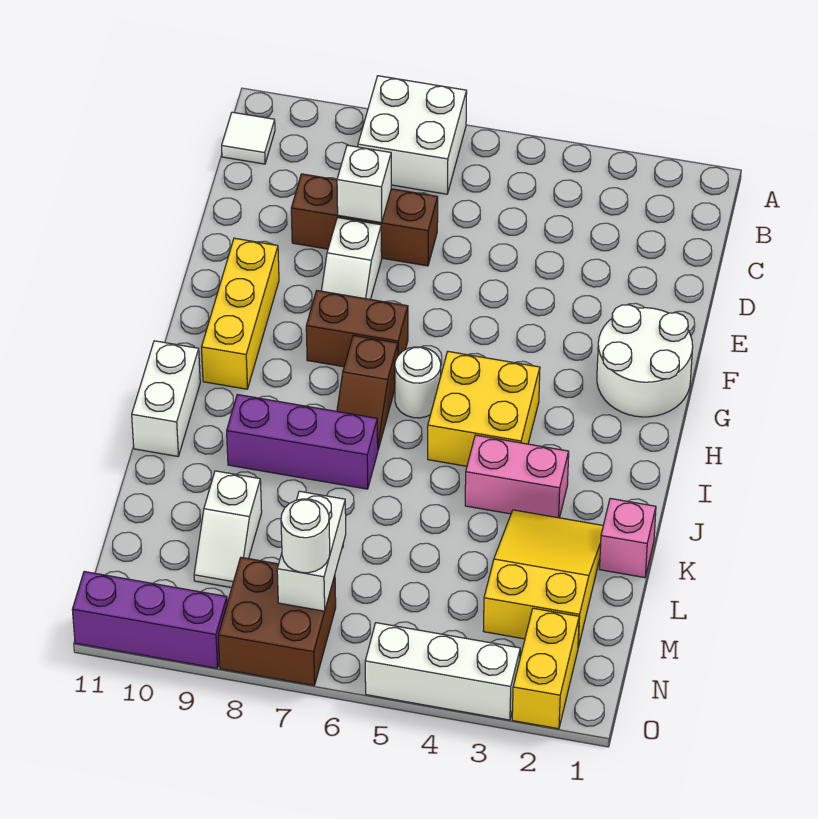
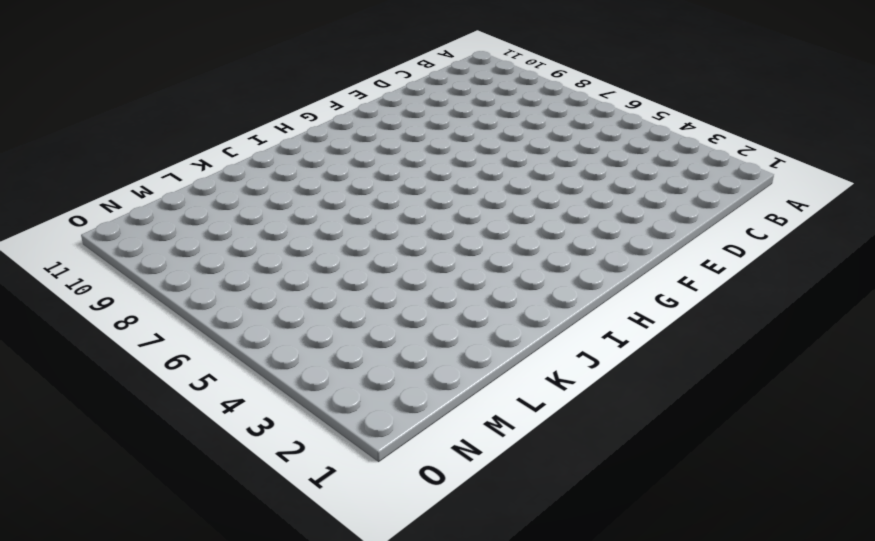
none -> white brick A7:B8 level 1
none -> white tile B11 level 1
none -> brown brick D7:D9 level 1

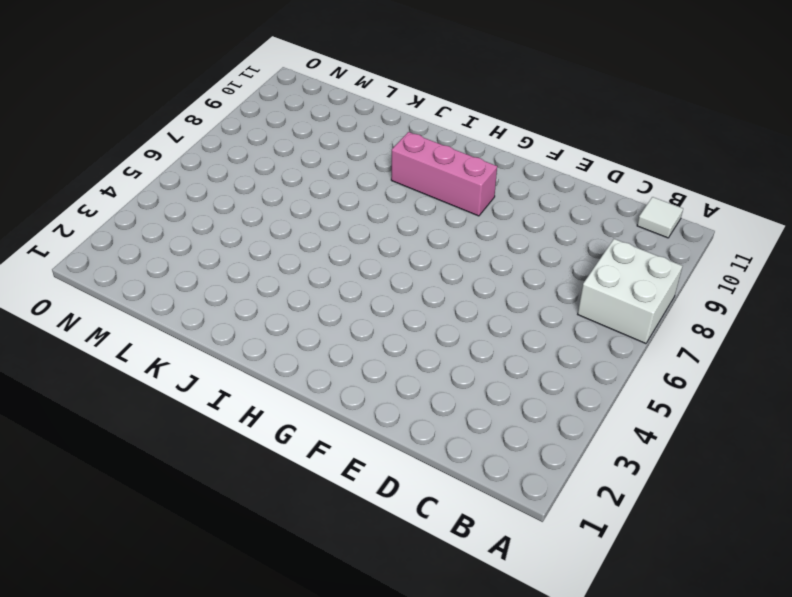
pink brick G9:I9 level 1 -> none
none -> brown brick D7:D9 level 1
none -> white slope E8:F8 level 1 top E
none -> white round brick F1:G2 level 1

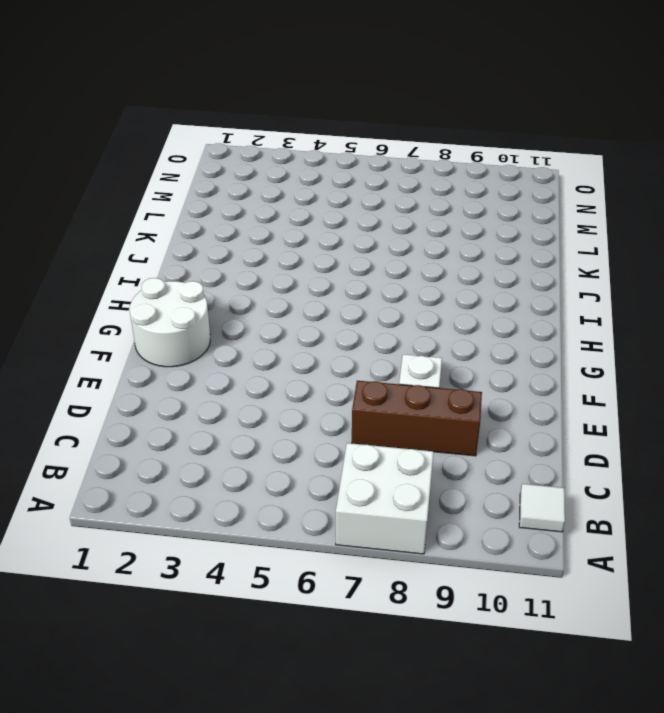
none -> yellow brick F10:H10 level 1
none -> brown brick G7:G8 level 1
none -> yellow brick H4:I5 level 1

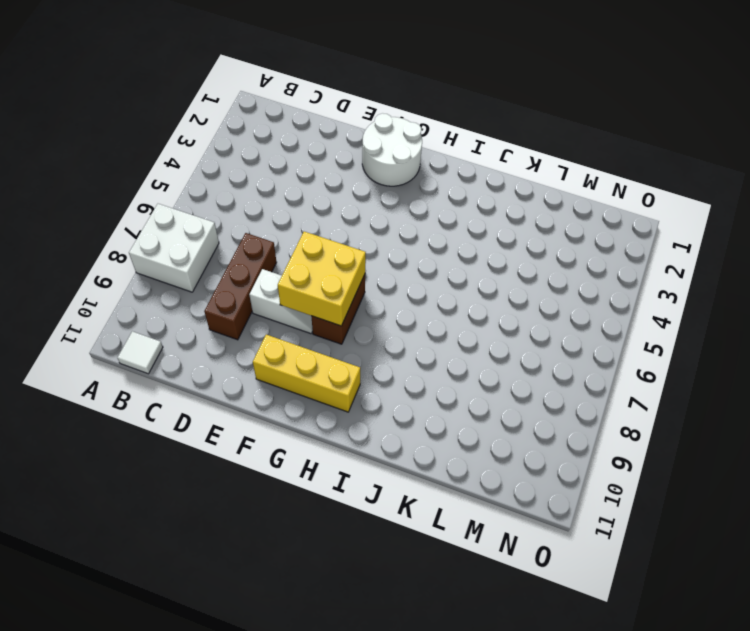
yellow brick F7:G8 level 2 -> yellow brick H4:I5 level 1
none -> white round brick H6 level 1
none -> brown slope H7:I7 level 1 top H
none -> white brick I11:J11 level 1

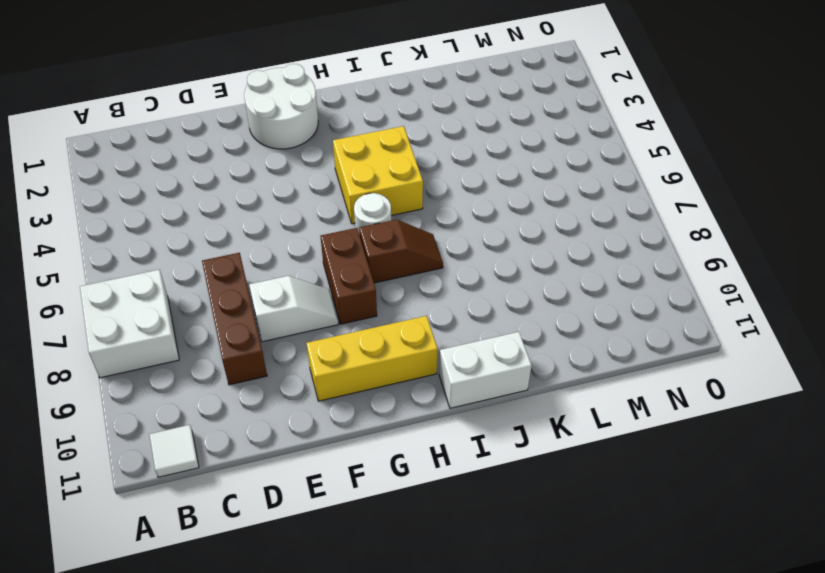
none -> pink brick J3:J4 level 1
none -> purple brick J7:J9 level 1
none -> pink brick K1 level 1

